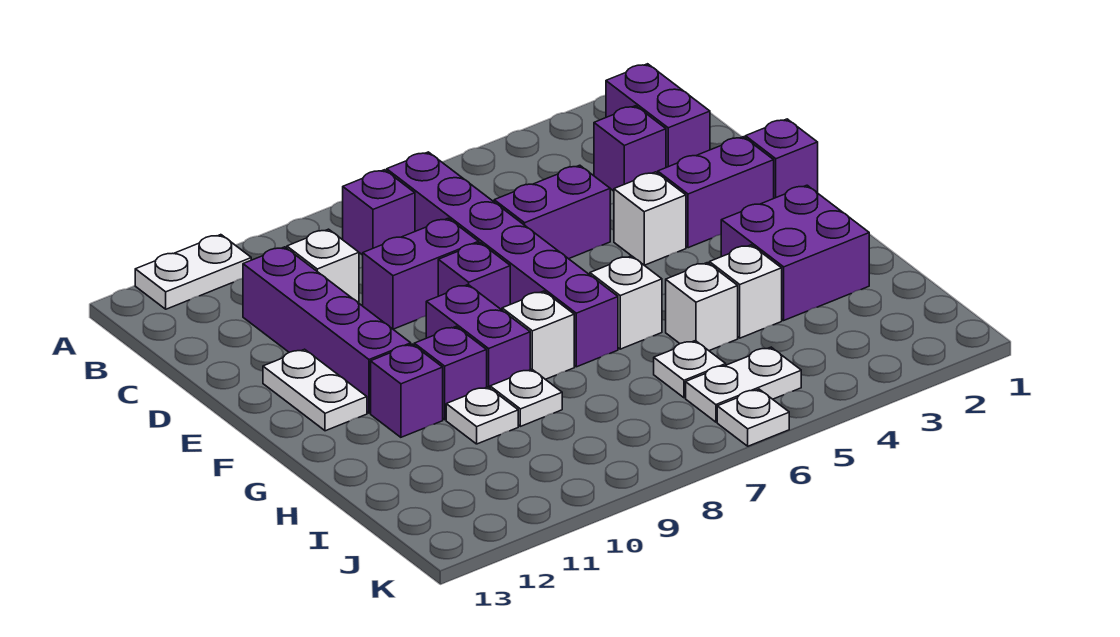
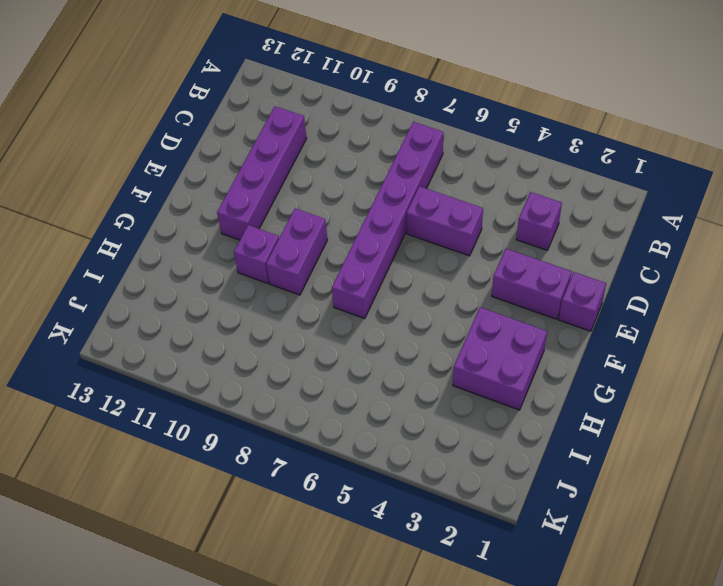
none -> white plate A11:A12 level 1
none -> purple brick B2:C2 level 1
none -> purple brick B8 level 1

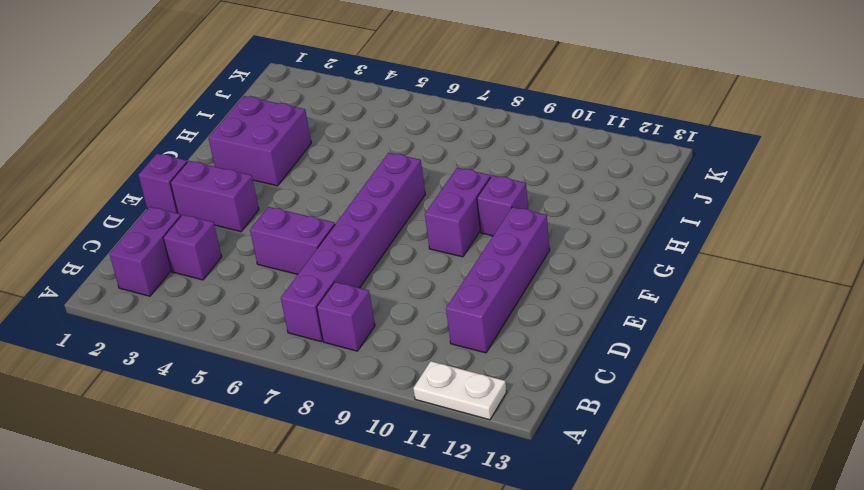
none -> white brick C10 level 1
none -> purple brick D8:D9 level 1
none -> white brick E4 level 1

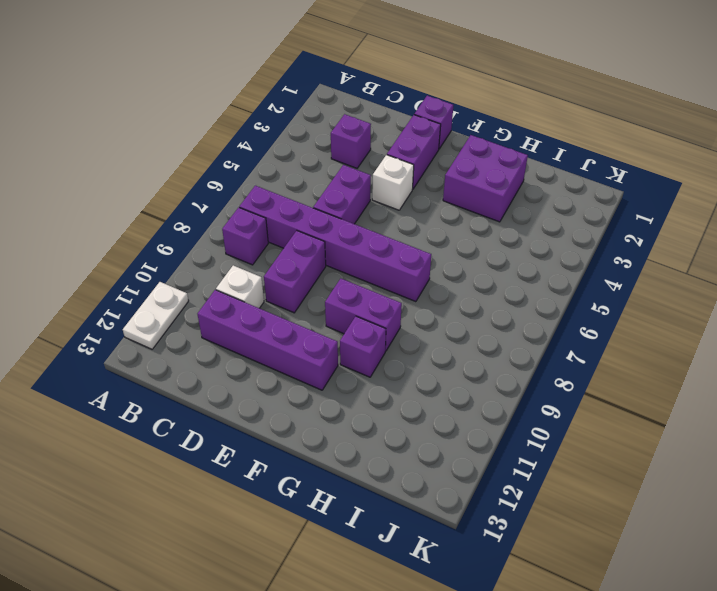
none -> purple brick B2:C2 level 1
none -> purple brick E8 level 1
none -> white plate E12:F12 level 1

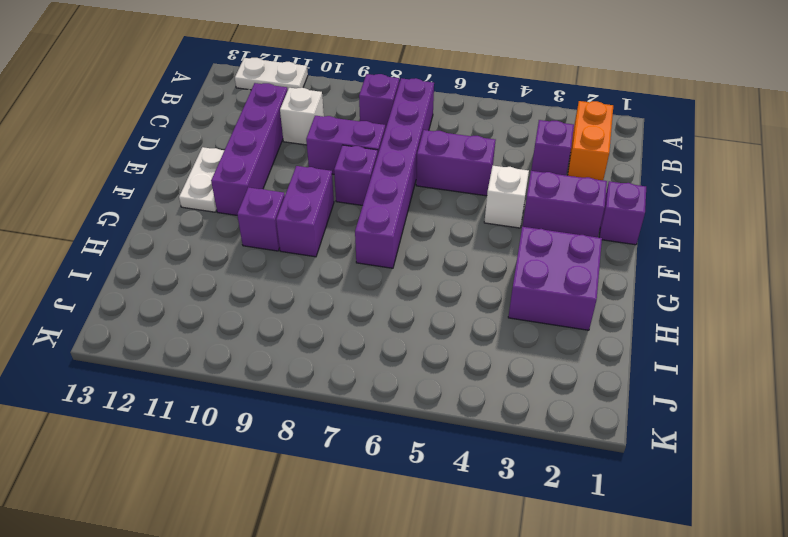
orange brick B2:C2 level 1 -> purple brick B2:C2 level 1
none -> white brick G6 level 1
none -> white brick G8 level 1
none -> purple brick G11 level 1

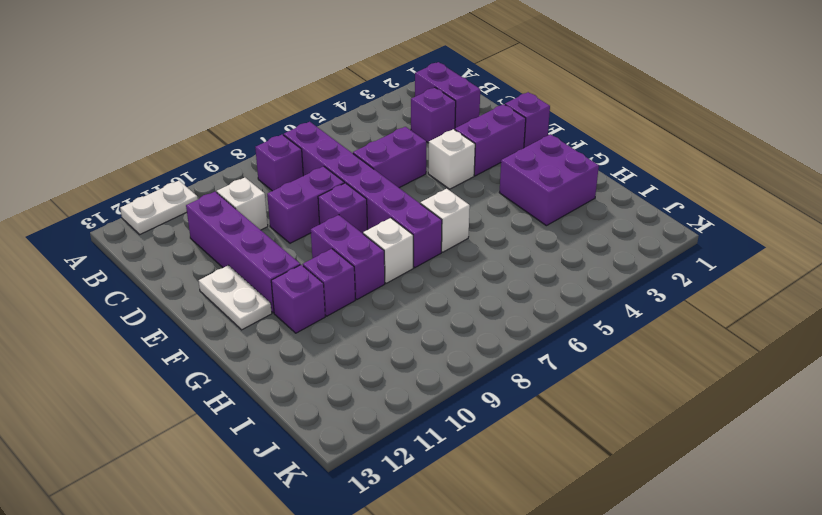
none -> white brick H4 level 1
none -> white brick H5 level 1
none -> white plate H9 level 1

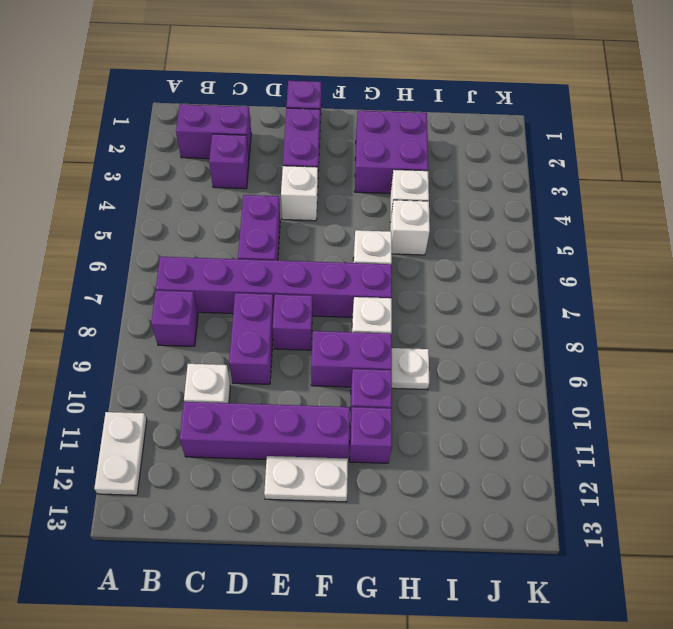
none -> white plate H10 level 1
none -> white plate I6 level 1
none -> white plate J5:J6 level 1

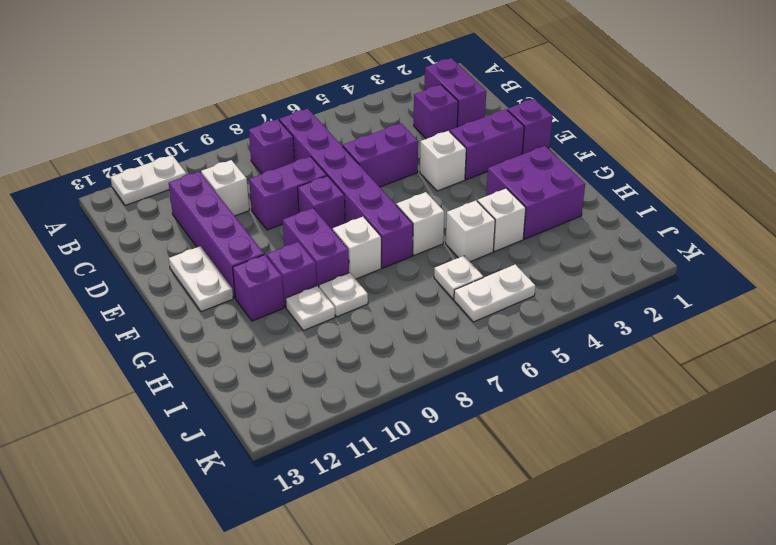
none -> white plate K6 level 1

